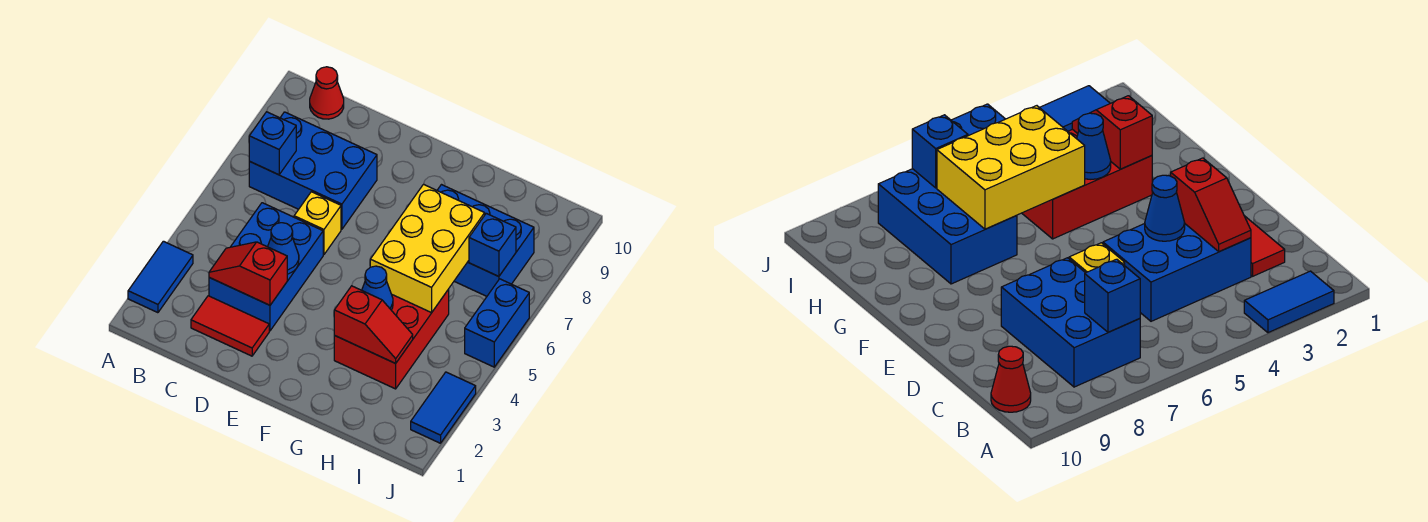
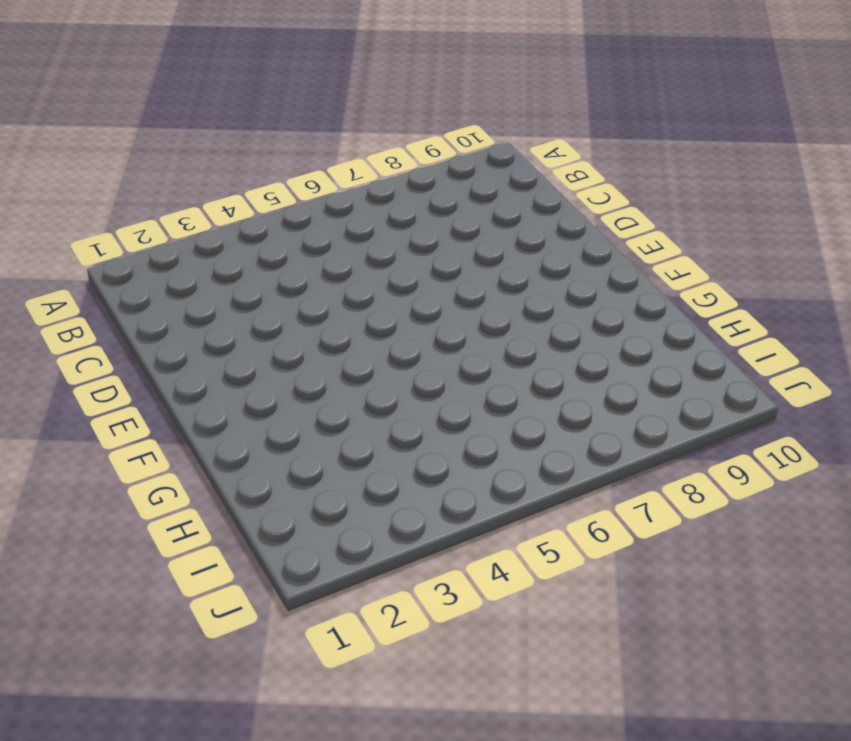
none -> blue tile A2:A3 level 1
none -> blue brick B7:D8 level 1
none -> red cone B10 level 1

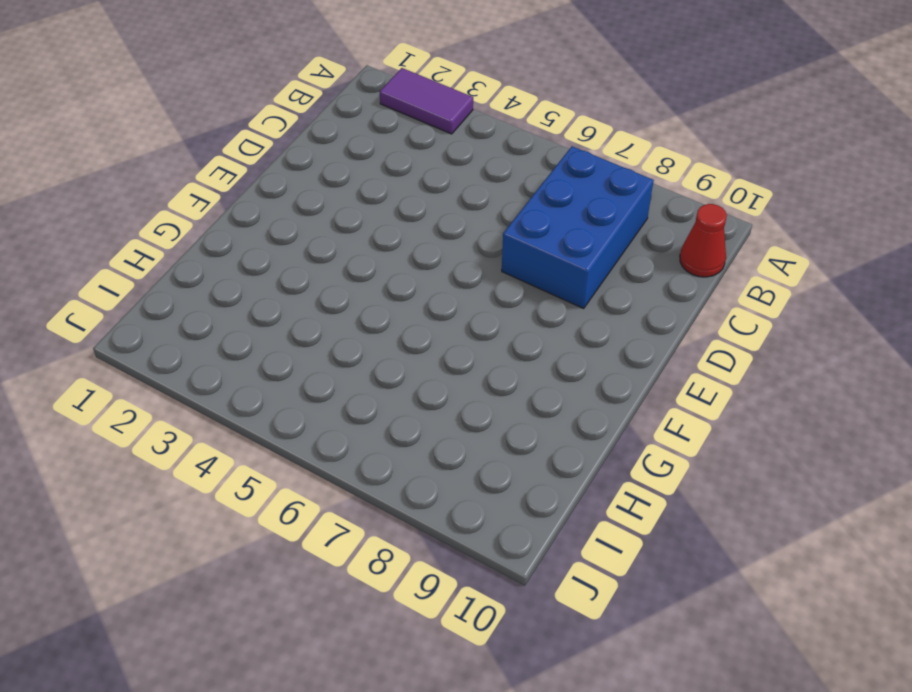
purple tile A2:A3 level 1 -> blue tile A2:A3 level 1
none -> red tile C2:D2 level 1
none -> blue brick C3:D5 level 1
none -> yellow brick D6 level 1

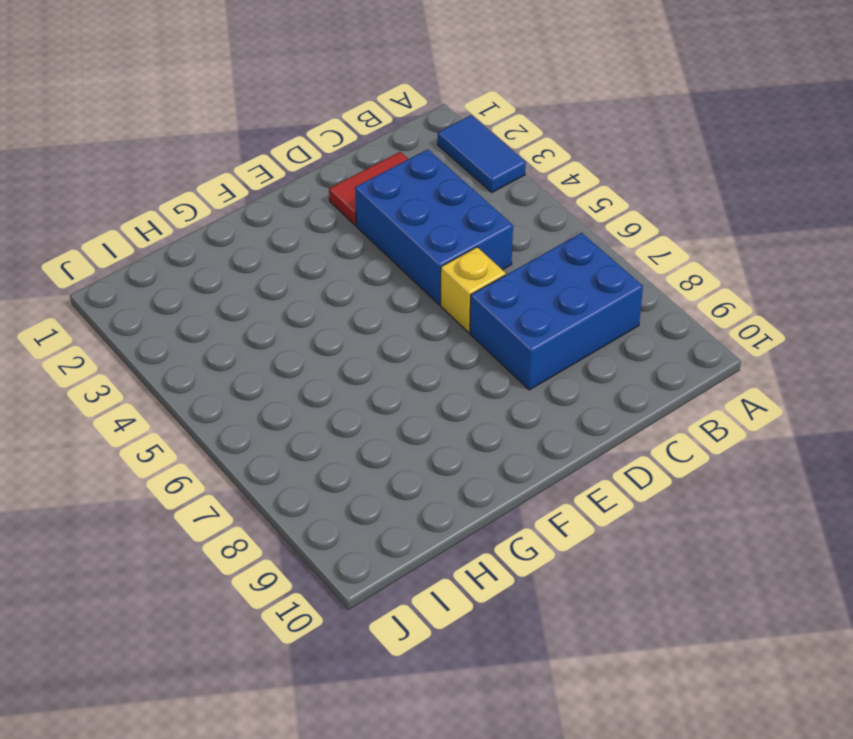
none -> red cone B10 level 1
none -> red brick G3:H5 level 1
none -> blue brick G7:I8 level 1

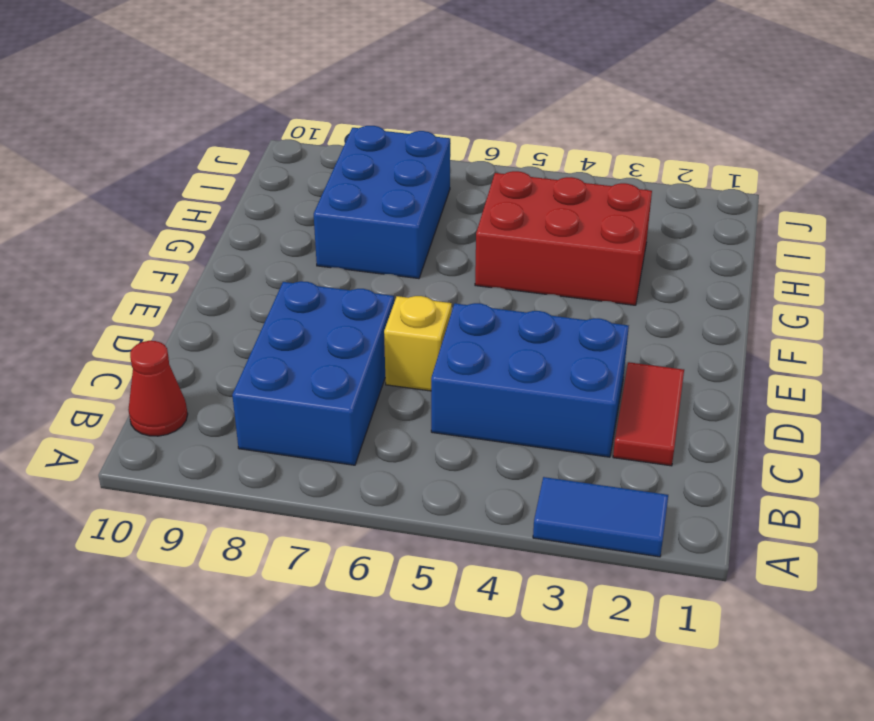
none -> blue tile J2:J3 level 1
none -> blue brick J5:J6 level 1
none -> blue brick B7 level 2

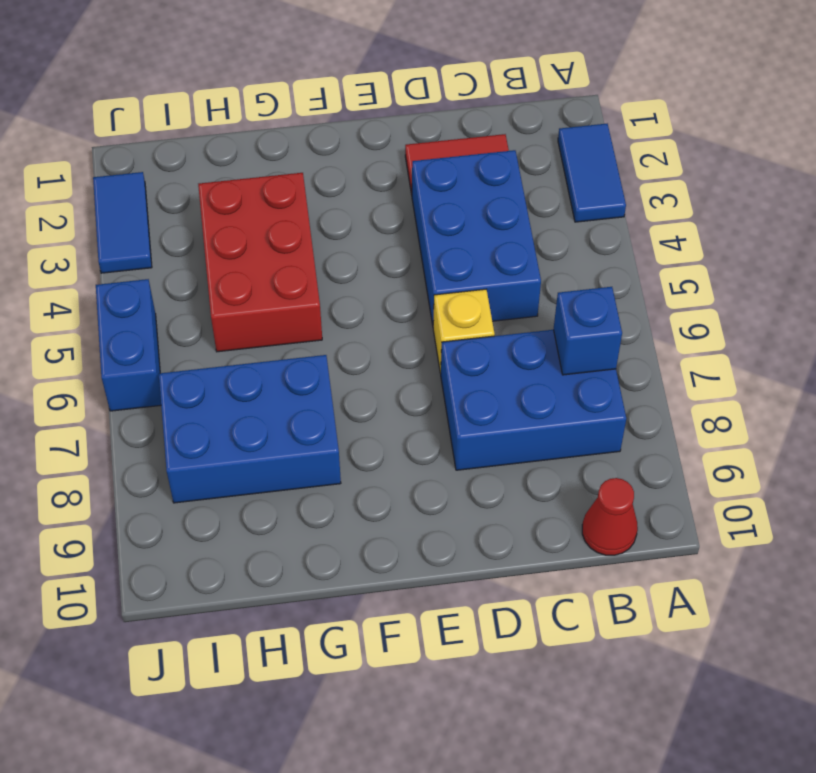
none -> red slope C3:D3 level 2 top D
none -> blue cone D4 level 2
none -> red slope G3:H3 level 2 top G

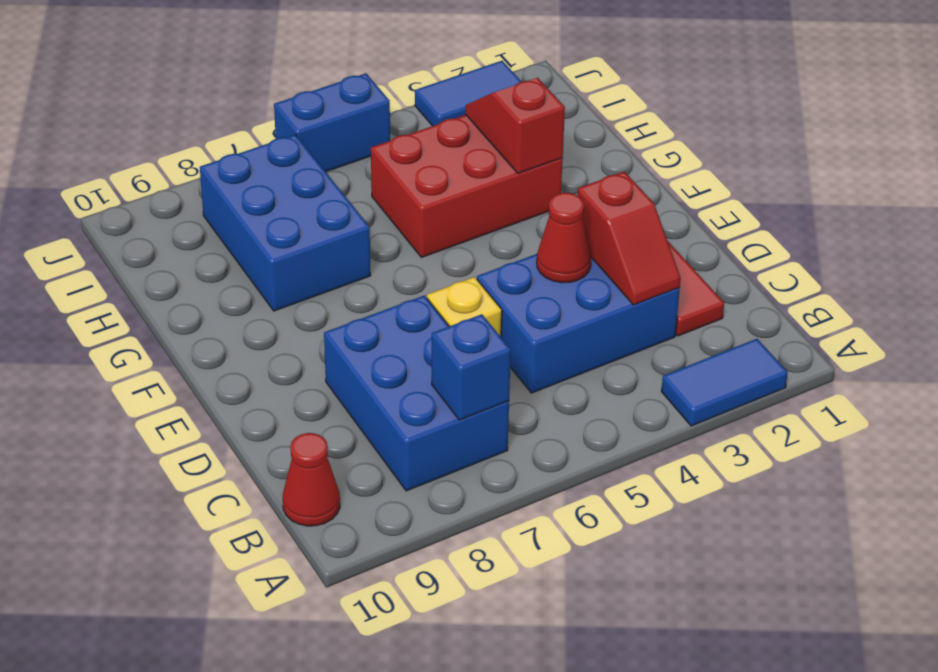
red cone D4 level 2 -> blue cone D4 level 2
none -> blue cone G4 level 2
none -> yellow brick G5:H7 level 2
none -> blue brick I7 level 2

